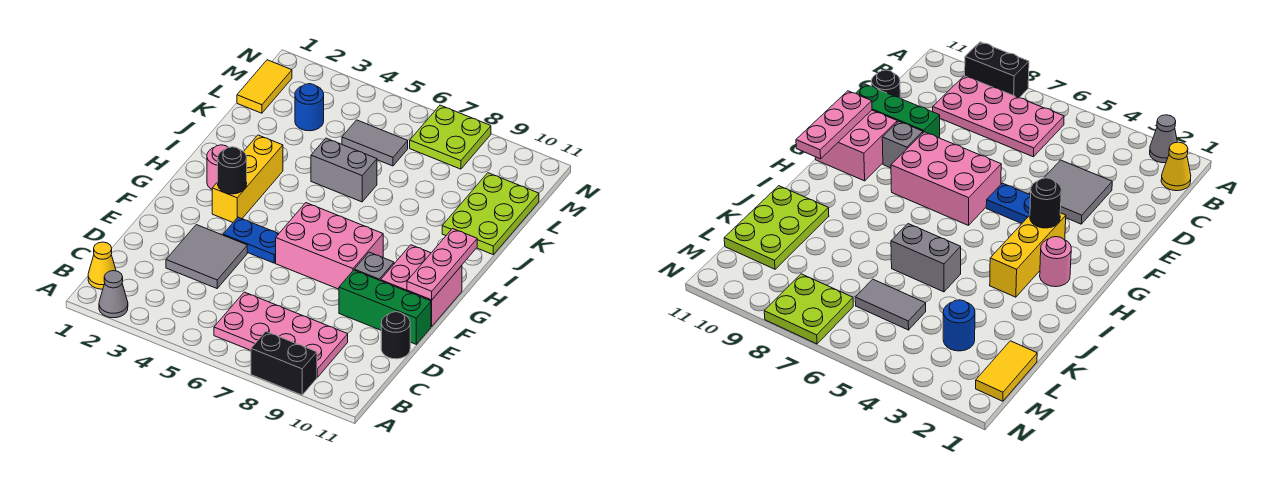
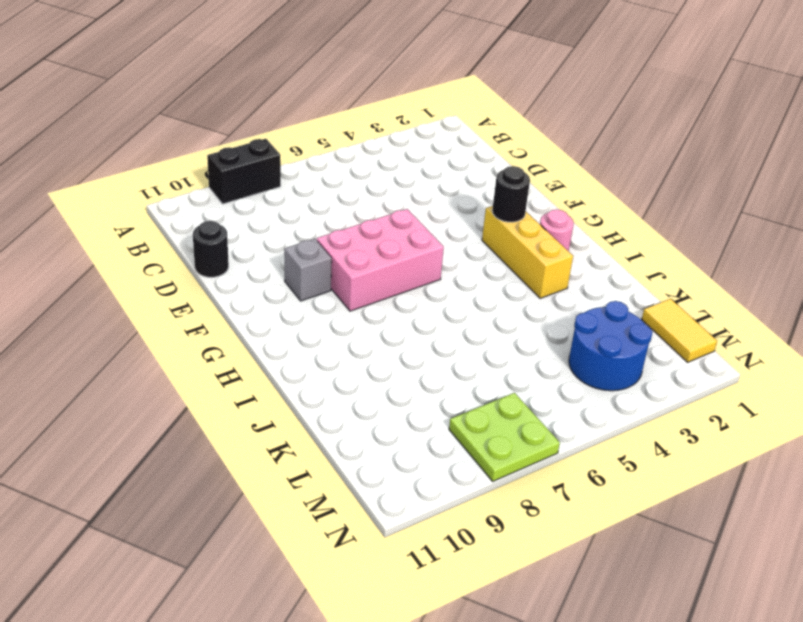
blue round brick L3:M4 level 1 -> blue round brick L3 level 1
none -> grey cone A2 level 1
none -> yellow cone B1 level 1
none -> pink plate B6:C9 level 1

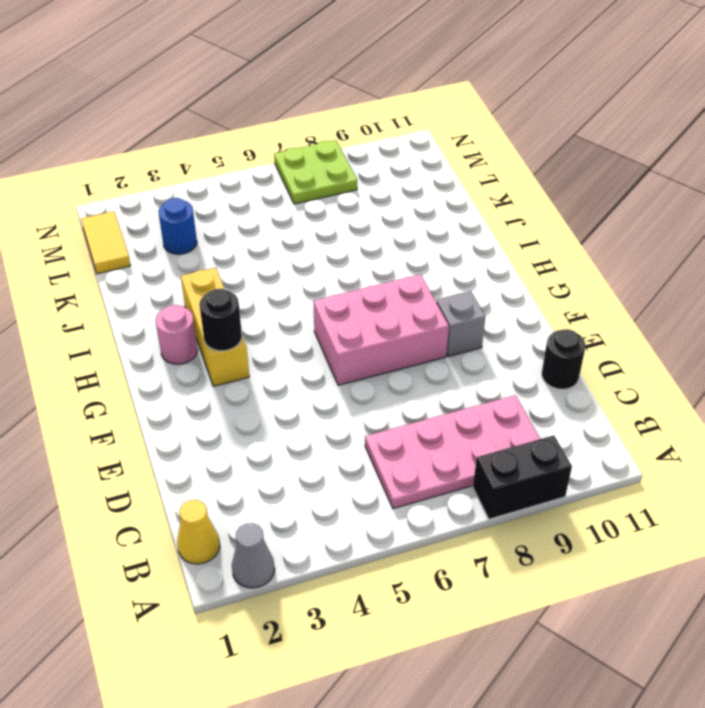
none -> grey tile D3:E4 level 1
none -> green brick E9:E11 level 1
none -> blue plate F4:F5 level 1

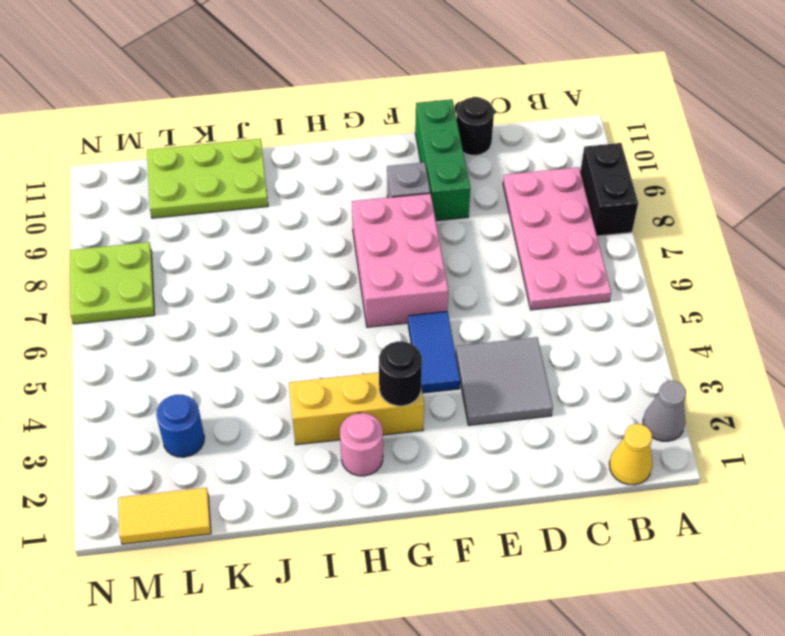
blue tile F4:F5 level 1 -> blue plate F4:F5 level 1
none -> pink brick F10:G11 level 1
none -> grey brick J5:J6 level 1
none -> grey tile L5:L6 level 1

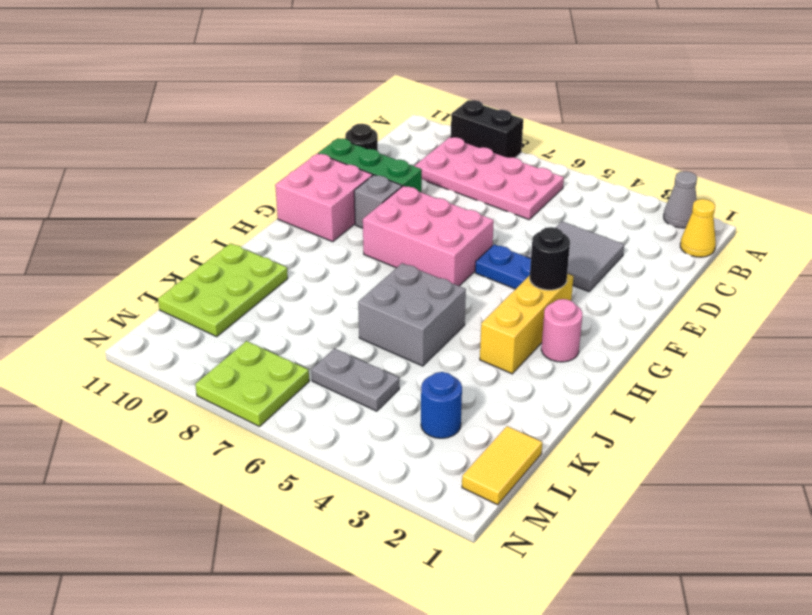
grey brick I5:J6 level 1 -> grey brick J5:J6 level 1
grey plate L5:L6 level 1 -> grey tile L5:L6 level 1
none -> pink plate F11:H11 level 2

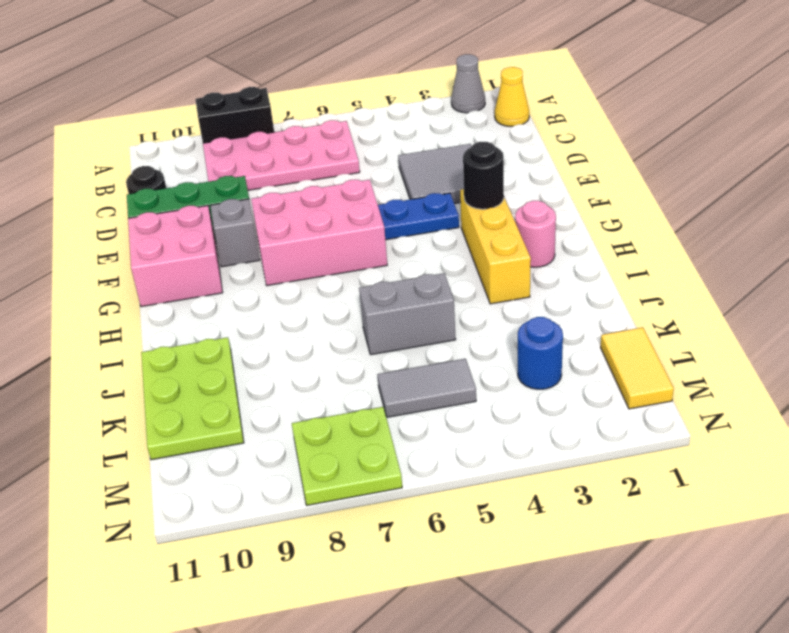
none -> pink plate F11:H11 level 2

